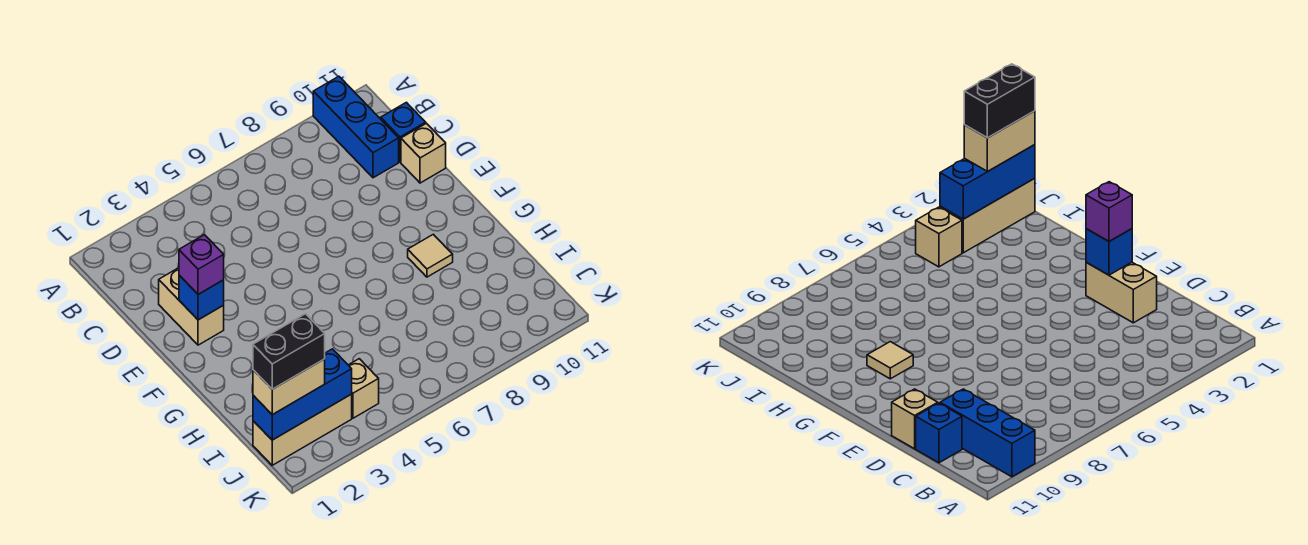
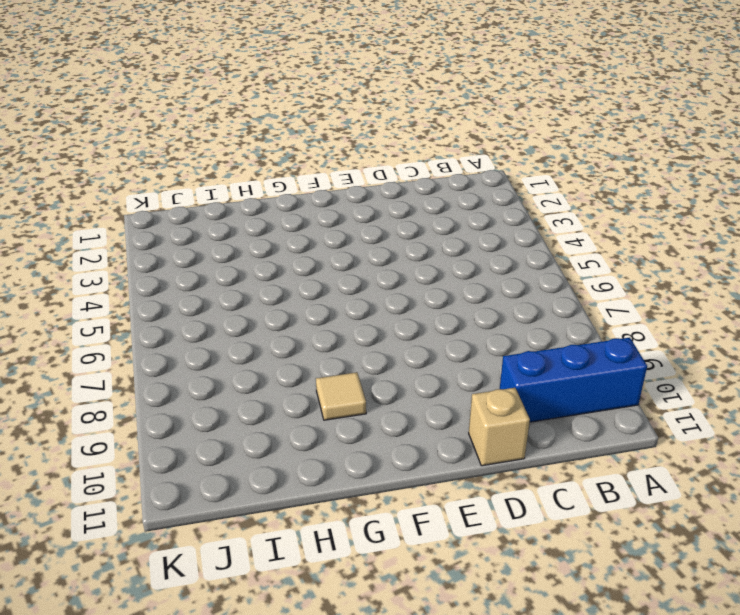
none -> blue brick C11 level 1
none -> tan brick D2:E2 level 1
none -> tan brick J1:J3 level 1

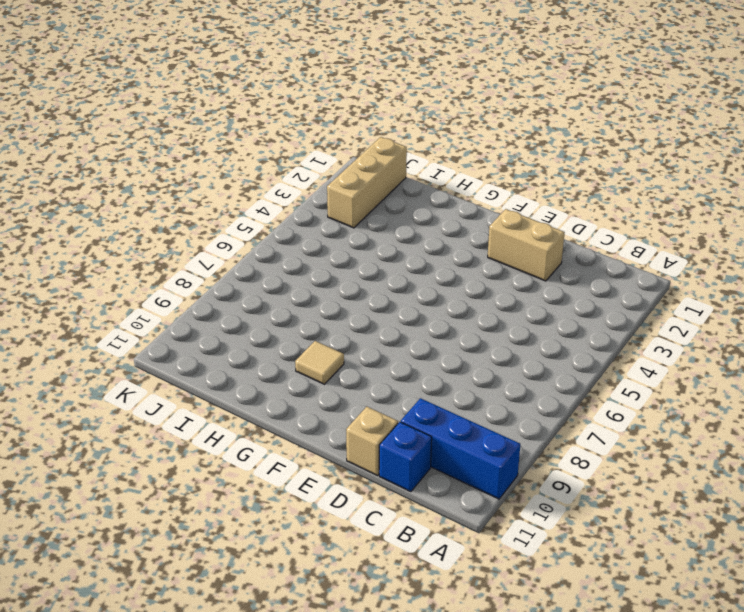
none -> tan brick J4 level 1
none -> blue brick E2 level 2
none -> blue brick J1:J3 level 2

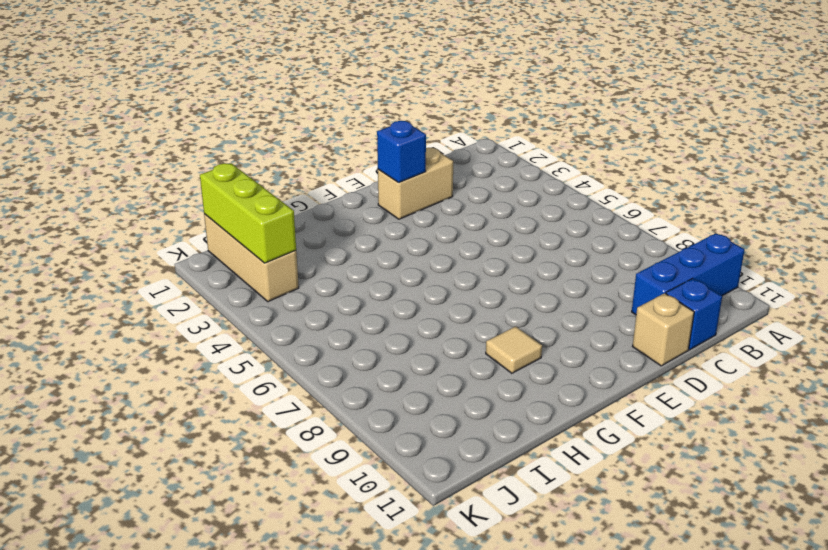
lime brick J1:J3 level 2 -> blue brick J1:J3 level 2
none -> tan brick J4 level 1
none -> purple brick E2 level 3
none -> tan brick J1:J2 level 3

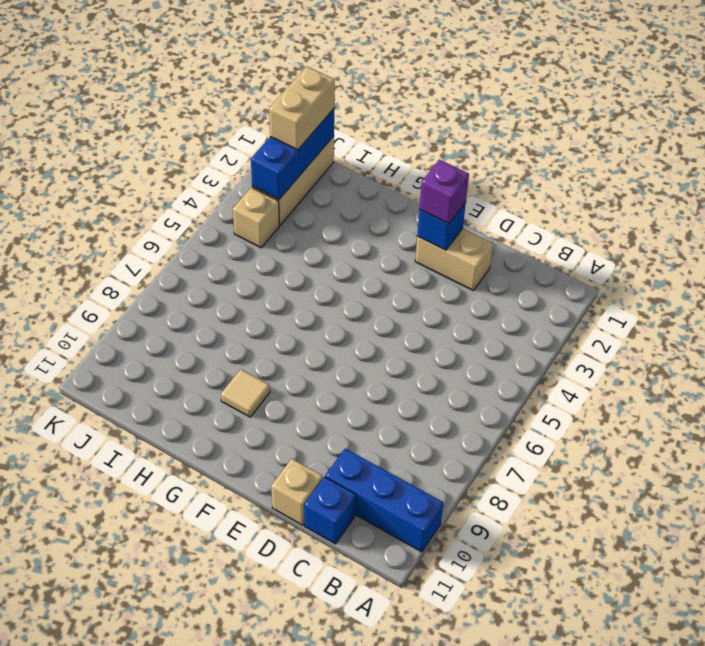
none -> black brick J1:J2 level 4

